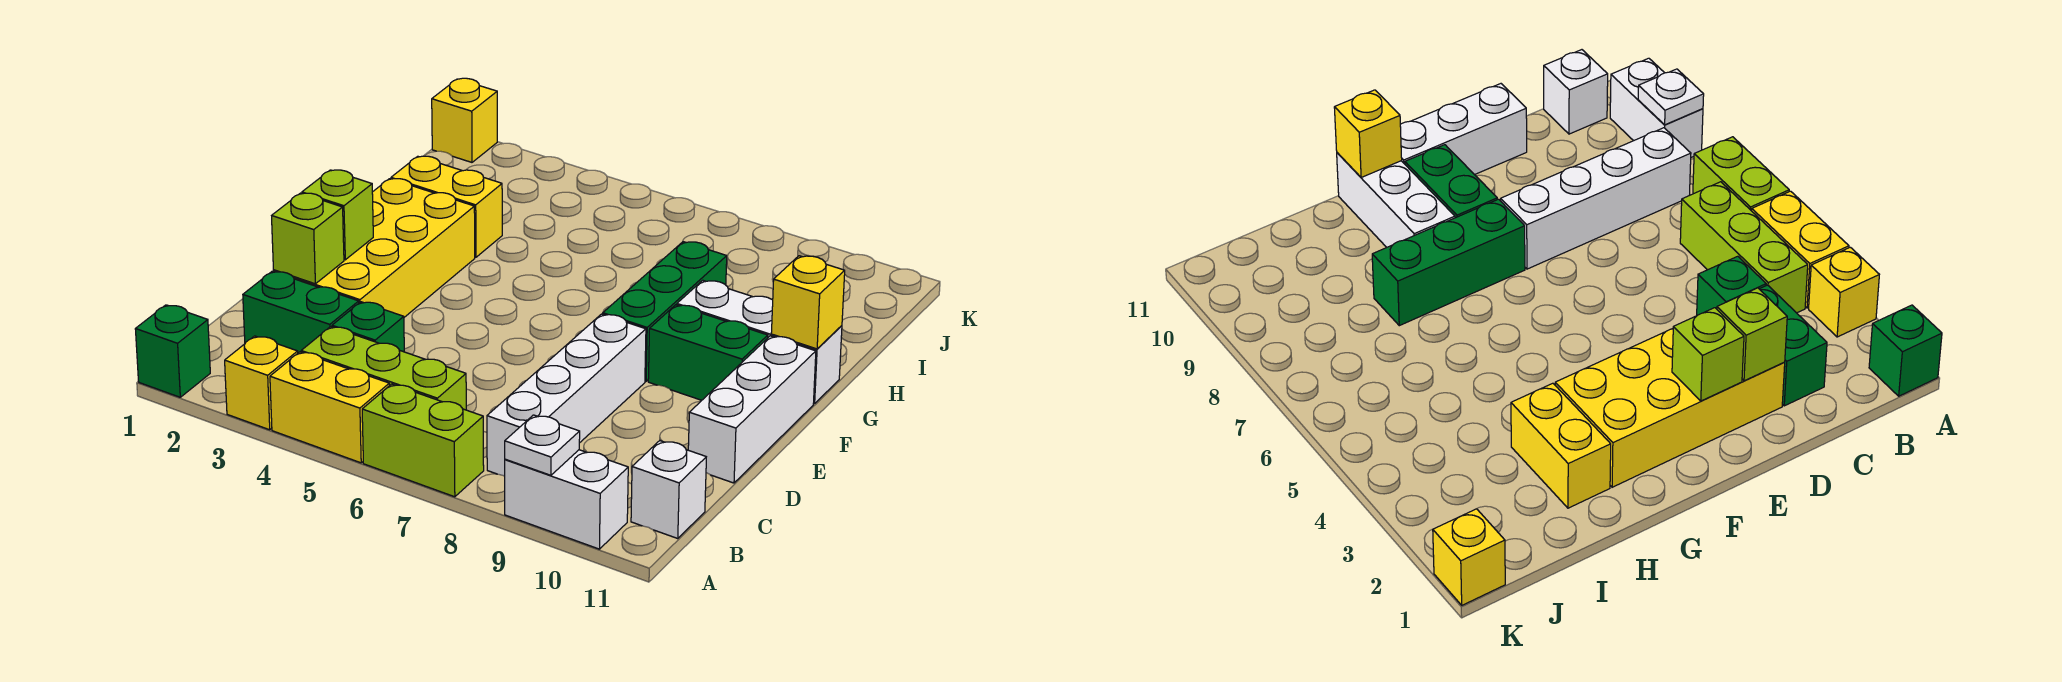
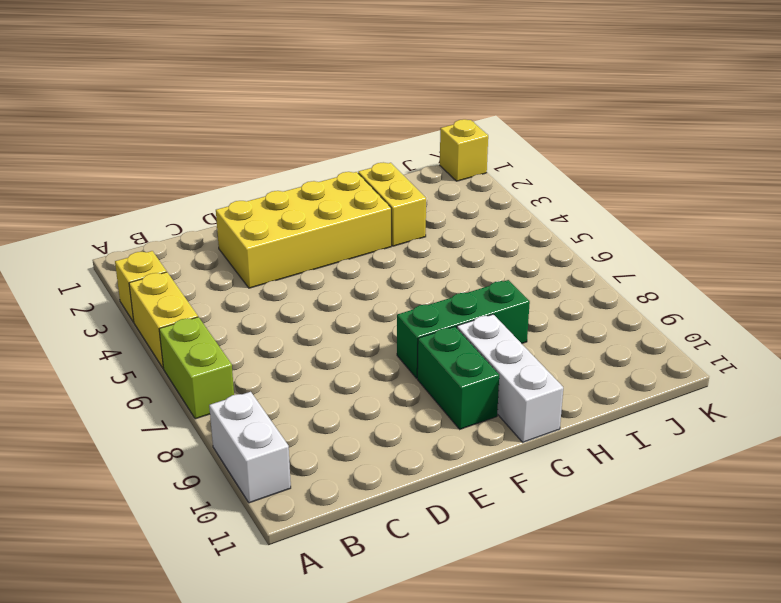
none -> green brick A1 level 1
none -> lime brick B4:B6 level 1
none -> white brick B8:E8 level 1

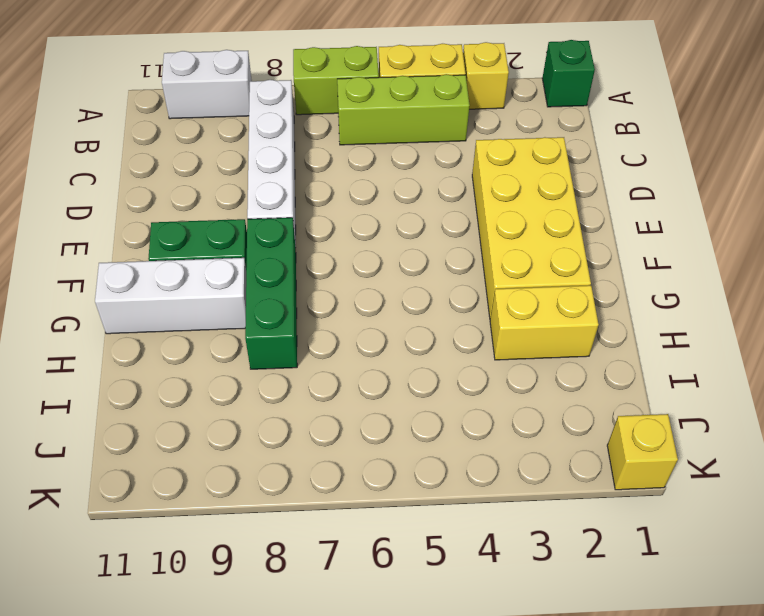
none -> white brick B11 level 1
none -> green brick C2:C3 level 1
none -> green brick C4 level 1

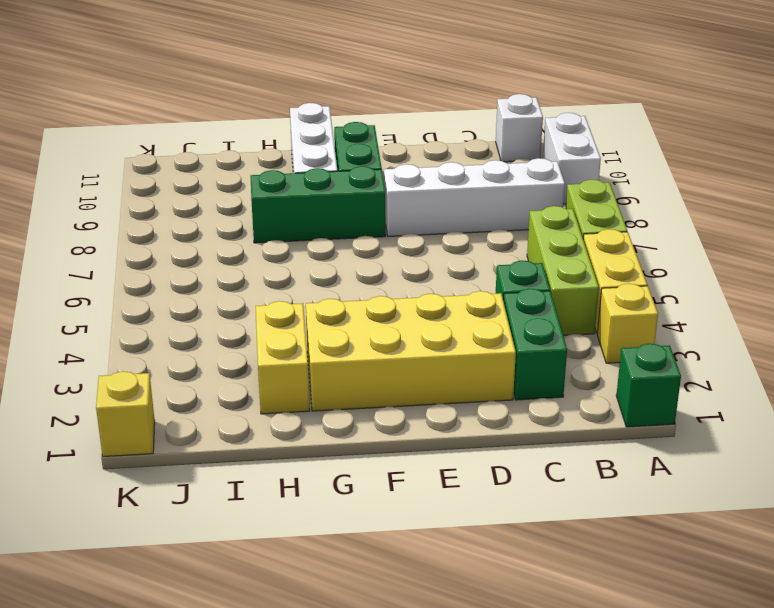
none -> white brick D11:F11 level 1
none -> white plate A9 level 2
none -> lime brick D2 level 2

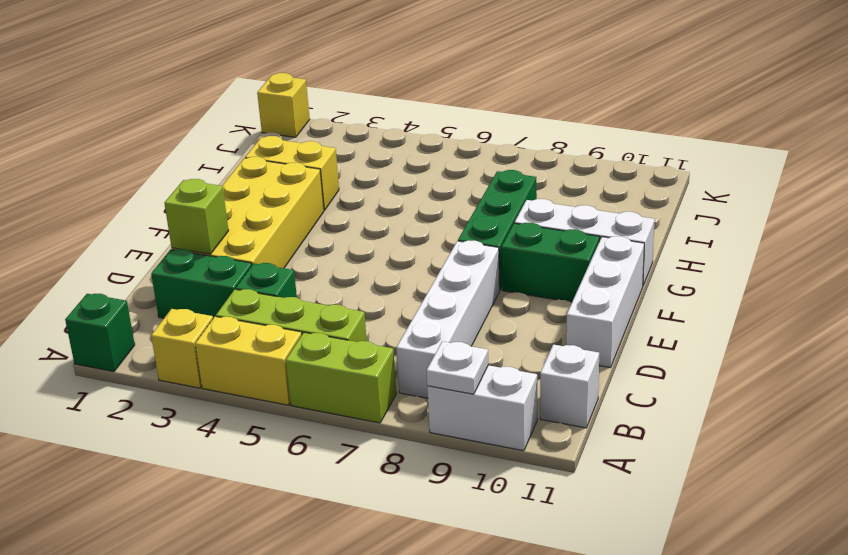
none -> lime brick E2 level 2
none -> yellow brick G11 level 2

